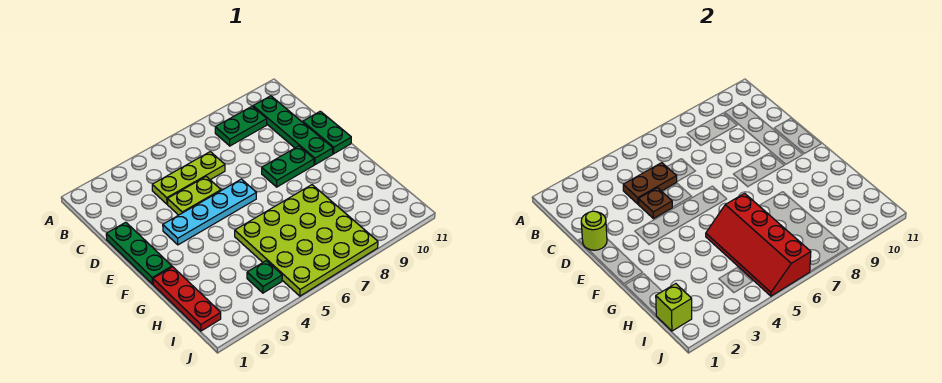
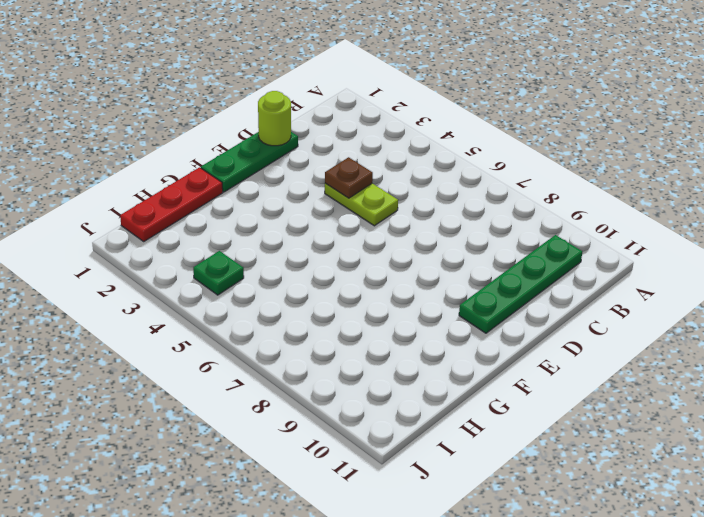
none -> green plate B8:B9 level 1
none -> lime plate C4:C6 level 1
none -> green plate D11:E11 level 1

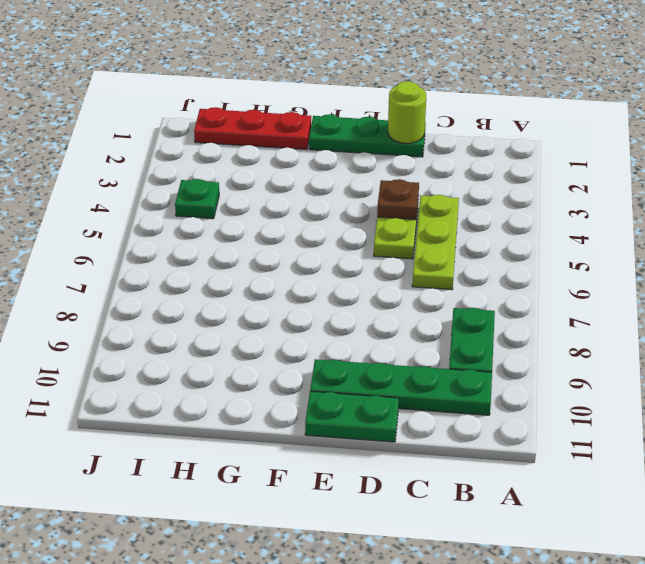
none -> cyan plate E3:E6 level 1
none -> green plate E8:E9 level 1
none -> lime plate G5:J8 level 1

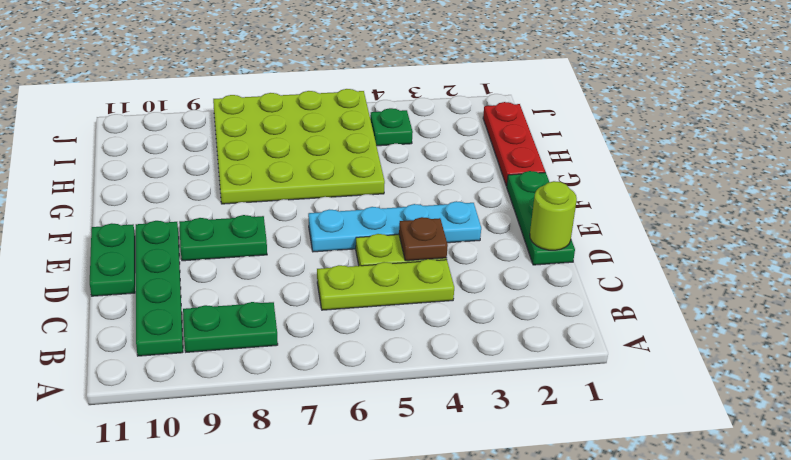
none -> brown plate C4:C5 level 2
none -> red slope G5:J6 level 2 top 6
none -> lime brick I1 level 2

